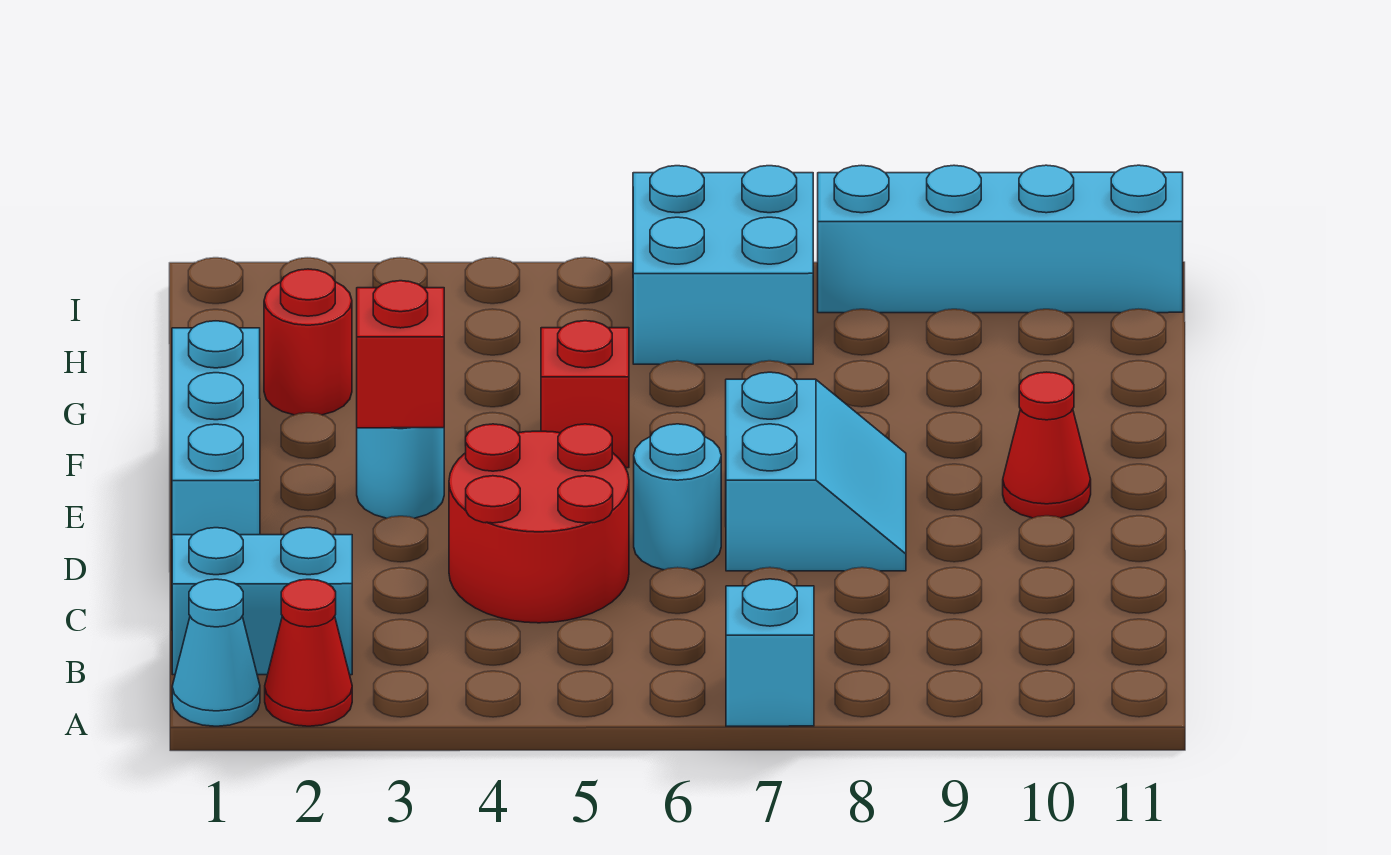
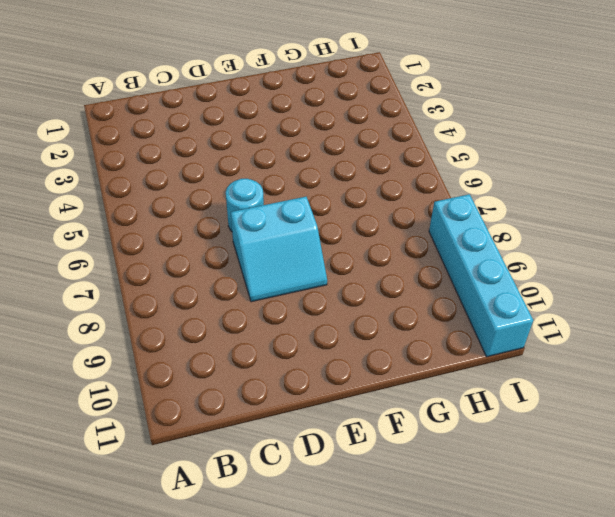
none -> cyan cone A1 level 1
none -> red cone A2 level 1
none -> cyan brick A7 level 1

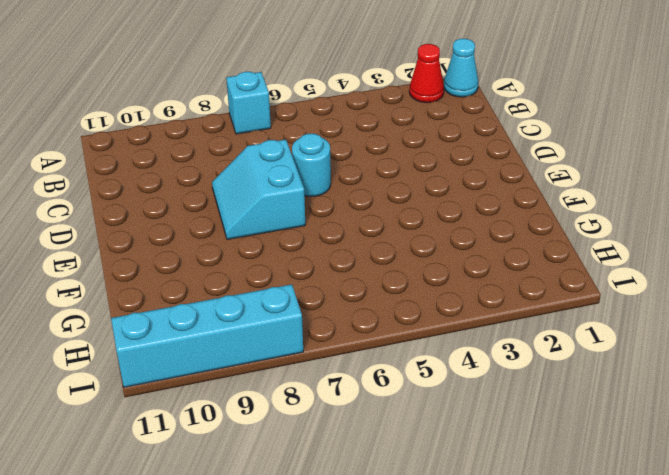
none -> cyan brick B1:B2 level 1
none -> red round brick C4:D5 level 1
none -> cyan brick D1:F1 level 1

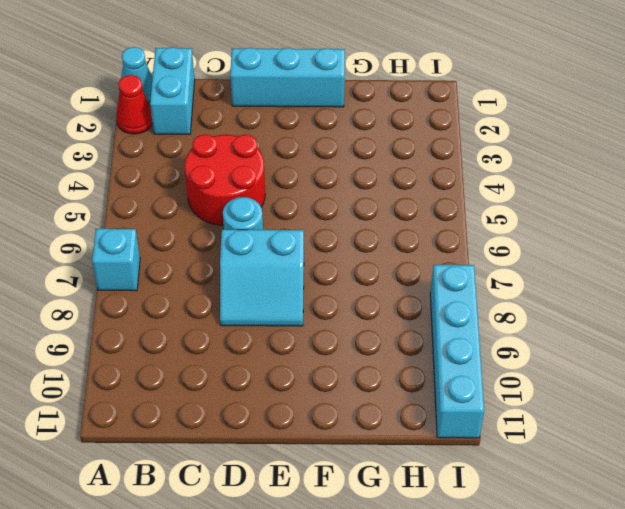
none -> cyan round brick E3 level 1
none -> red cone E10 level 1
none -> red brick F5 level 1

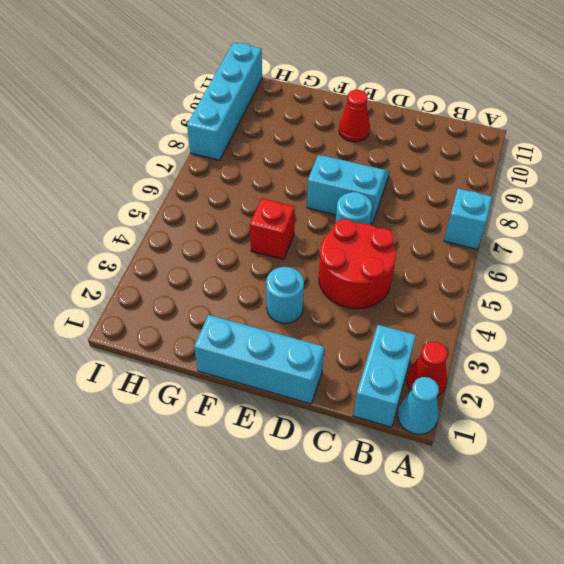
none -> red round brick G2 level 1
none -> cyan brick H6:I7 level 1
none -> red brick E3 level 2

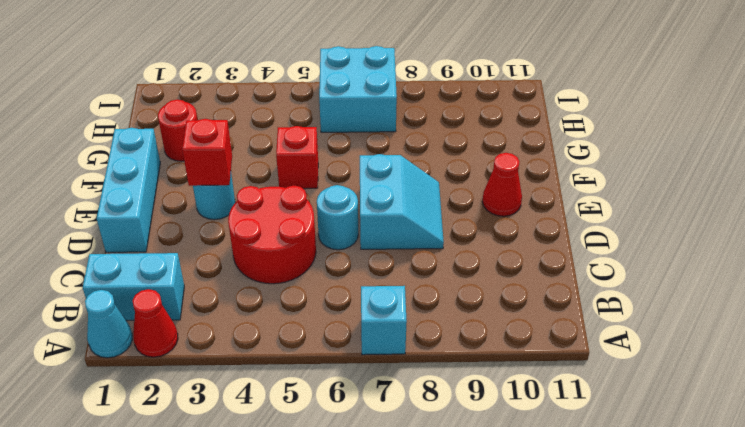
none -> cyan brick I8:I11 level 1

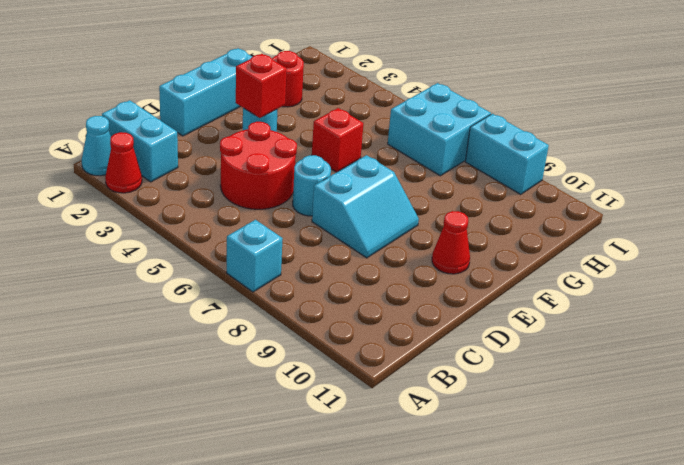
cyan brick I8:I9 level 1 -> cyan brick I8:I11 level 1

